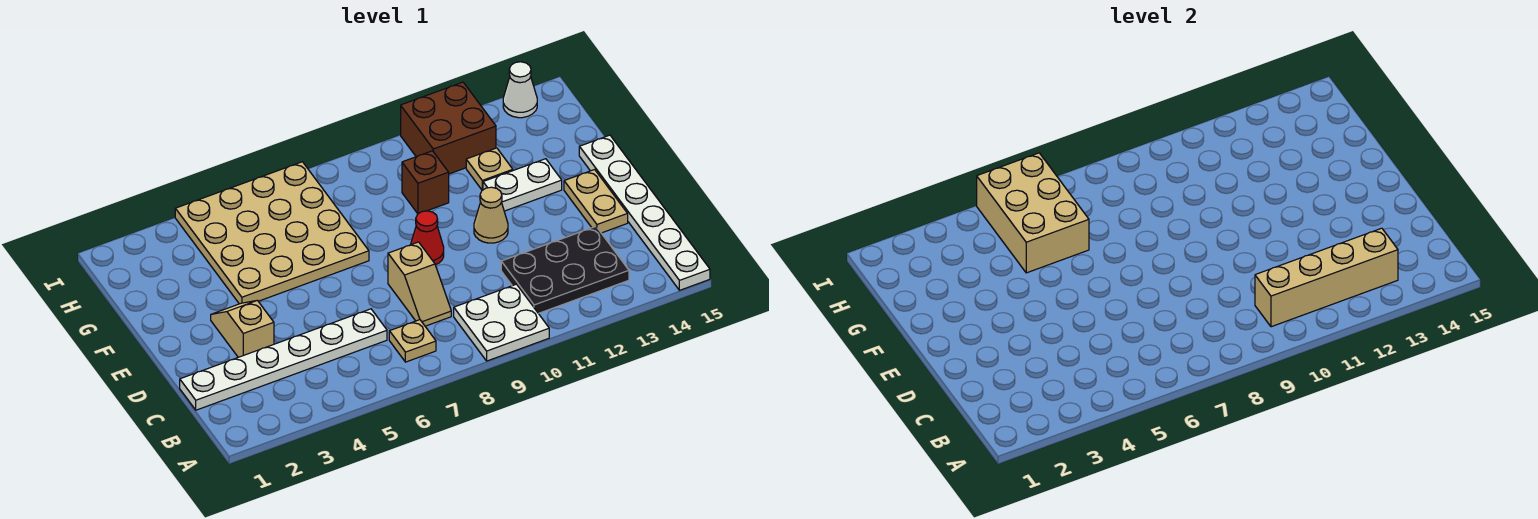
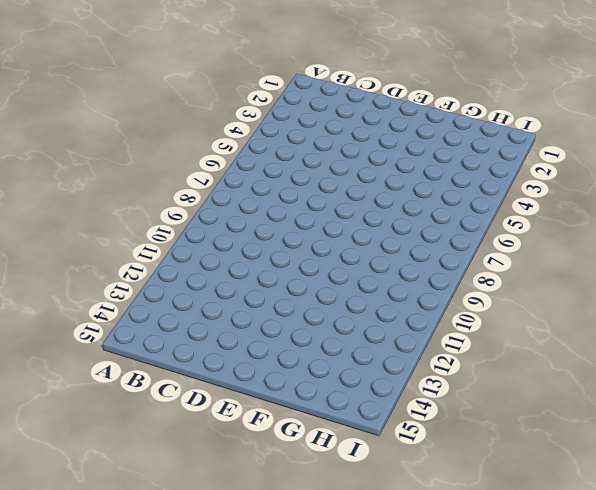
none -> white plate A9:B10 level 1
none -> white plate A15:F15 level 1
none -> tan plate B7 level 1

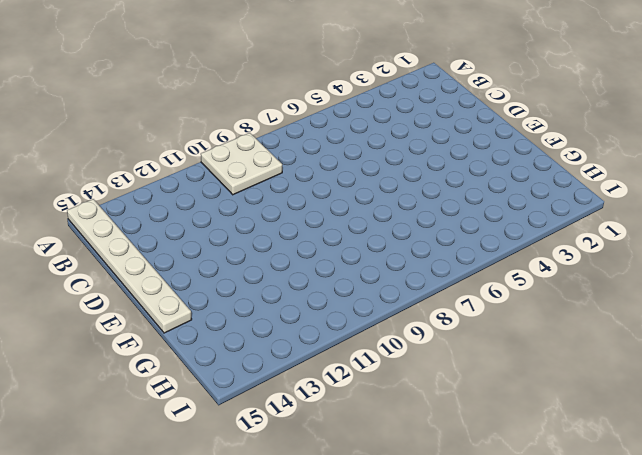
none -> tan plate B7 level 1
none -> black plate B11:C13 level 1
none -> white plate C1:C6 level 1

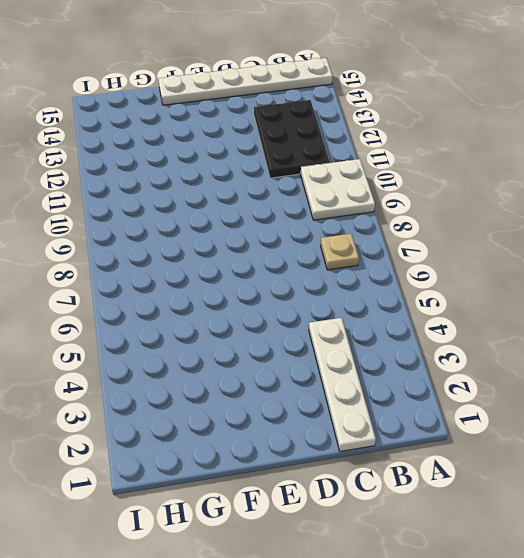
white plate C1:C4 level 1 -> white plate C1:C6 level 1
none -> tan slope C8:D8 level 1 top D
none -> tan slope D3:E3 level 1 top D
none -> tan plate D14:E14 level 1

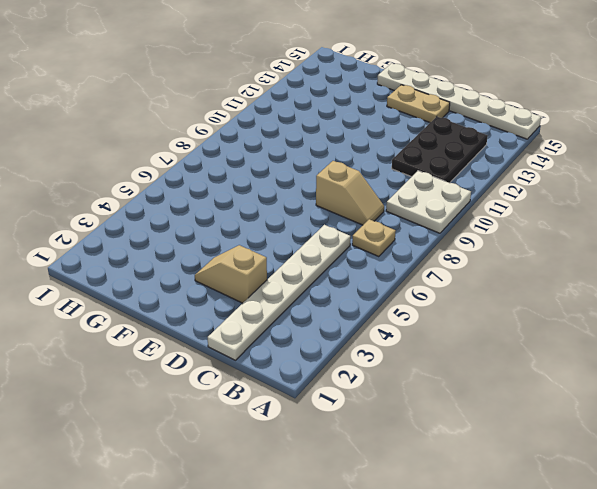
none -> red cone E9 level 1
none -> tan cone E11 level 1
none -> tan plate F4:I7 level 1

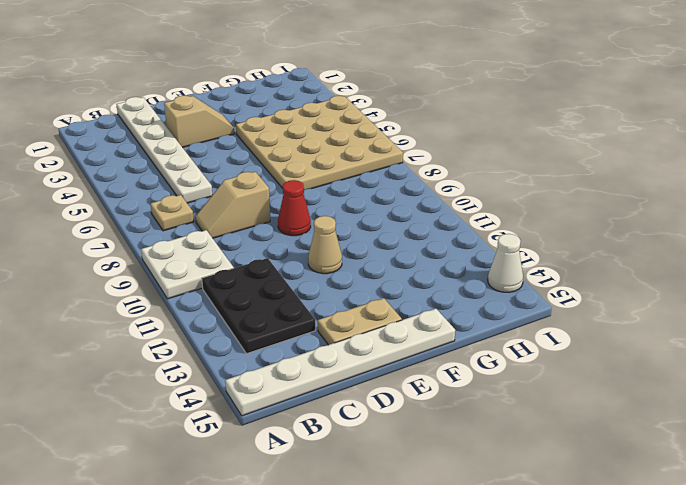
none -> white plate F12:F13 level 1
none -> brown brick G10 level 1
none -> tan plate G12 level 1

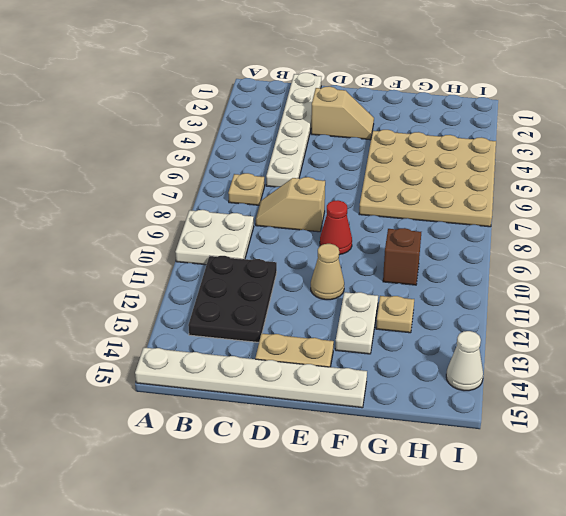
none -> brown brick H11:I12 level 1
none -> tan brick B10:B13 level 2
none -> tan brick G5:I6 level 2

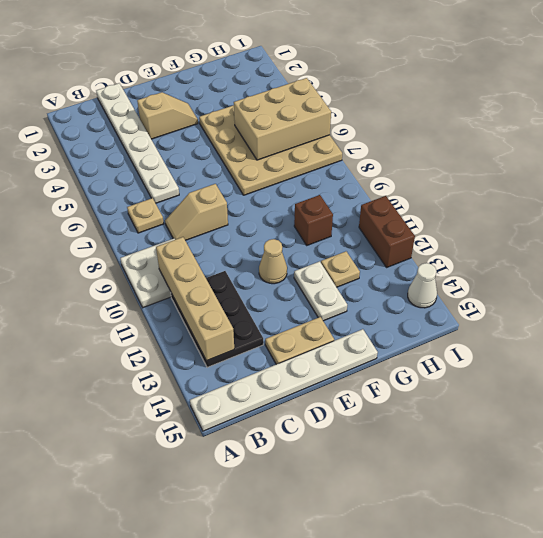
brown brick I11:I12 level 1 -> brown brick H11:I12 level 1
none -> red cone E9 level 1

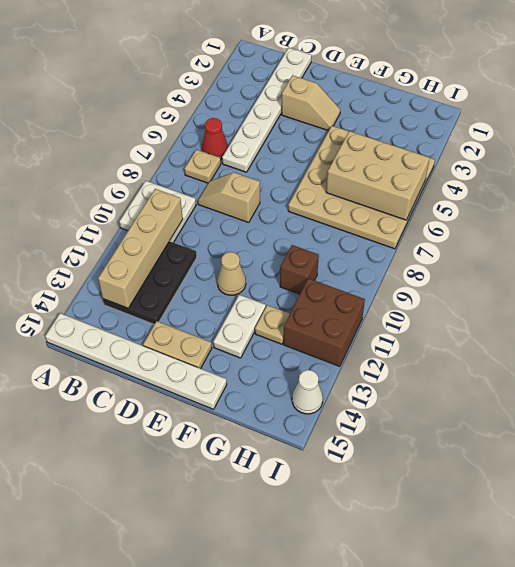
red cone B6 level 1 -> red cone E9 level 1

